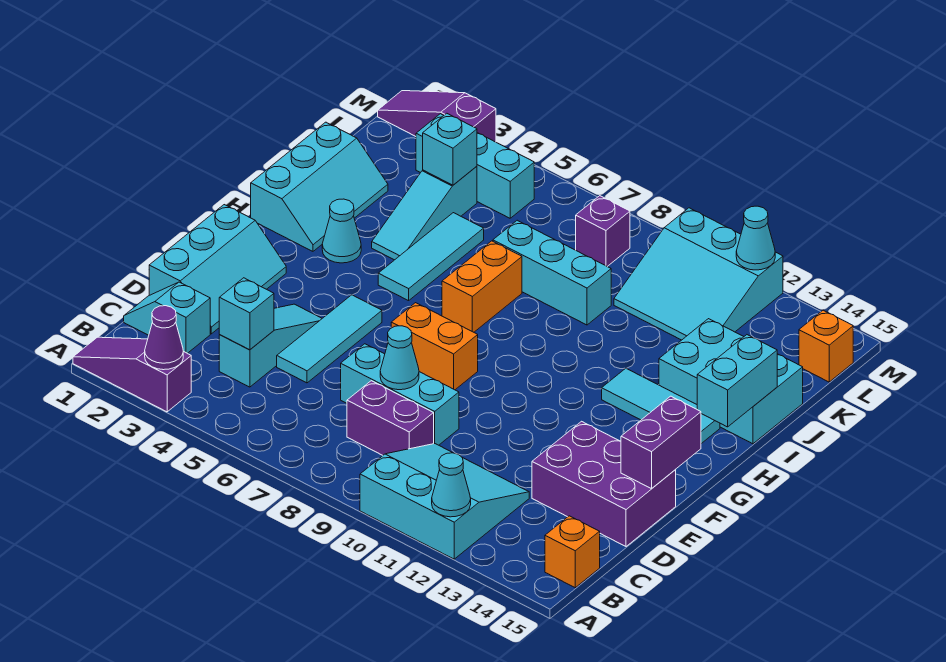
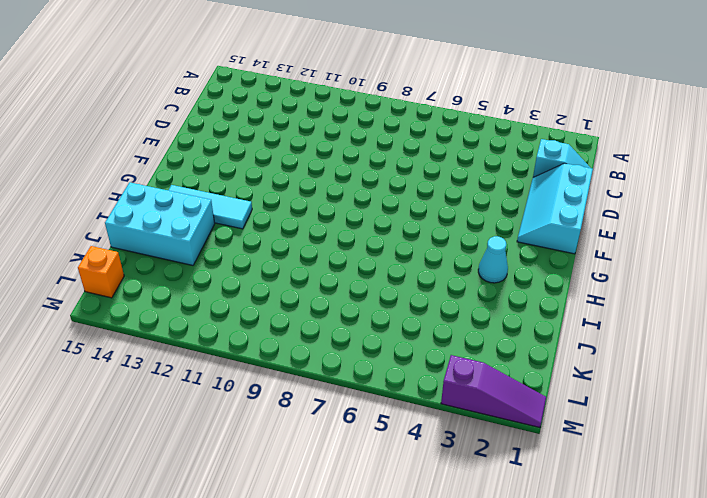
none -> purple slope A1:A3 level 1 top 3
none -> cyan slope A10:C12 level 1 top A
none -> orange brick B15 level 1
none -> cyan slope C4:E4 level 1 top C

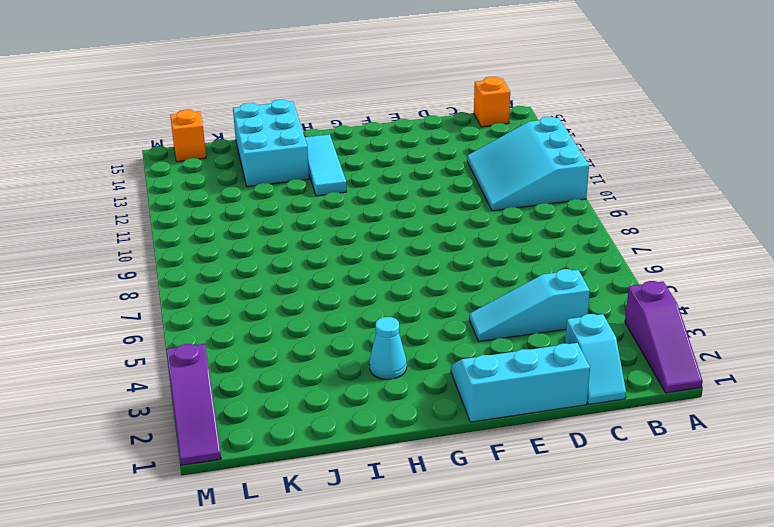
none -> purple brick C8:C9 level 1
none -> cyan tile D5:F5 level 1
none -> cyan brick D7:D9 level 1
none -> purple brick D13:E15 level 1

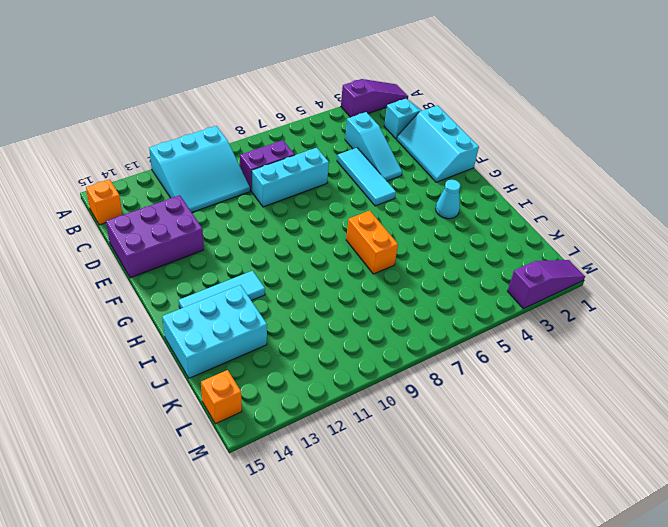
none -> orange brick F7:F8 level 1
none -> cyan slope H1:J2 level 1 top 1
none -> cyan tile H5:J5 level 1
none -> cyan slope I4:K4 level 1 top K

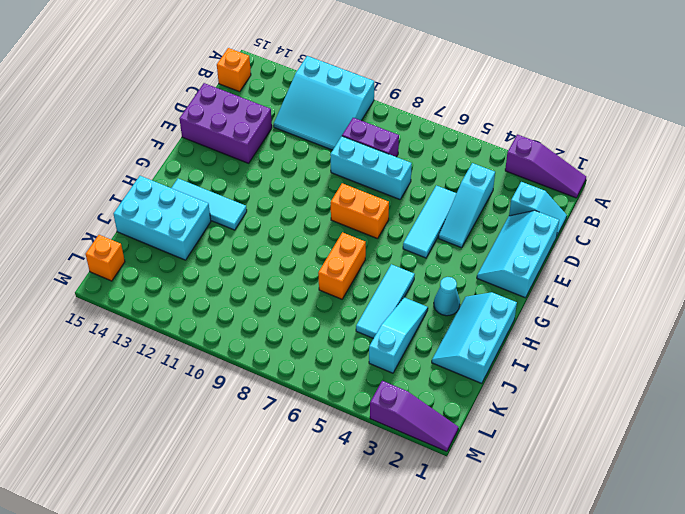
none -> cyan brick J7:J9 level 1
none -> cyan slope K10:M12 level 1 top M
none -> cyan brick L3:L5 level 1
none -> purple brick L8 level 1

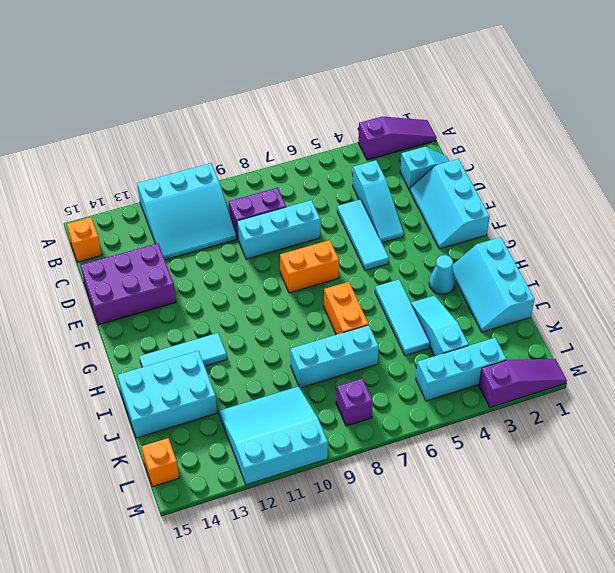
none -> purple cone A3 level 2
none -> cyan cone A12 level 2
none -> cyan brick C4 level 2
none -> cyan cone D8 level 2

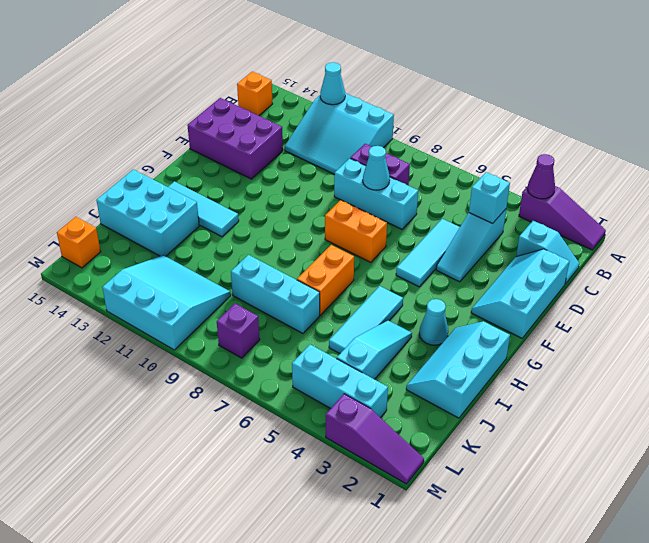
none -> purple brick E15:F15 level 2
none -> cyan brick H15:I15 level 2
none -> cyan brick K4 level 2
none -> cyan cone M12 level 2

